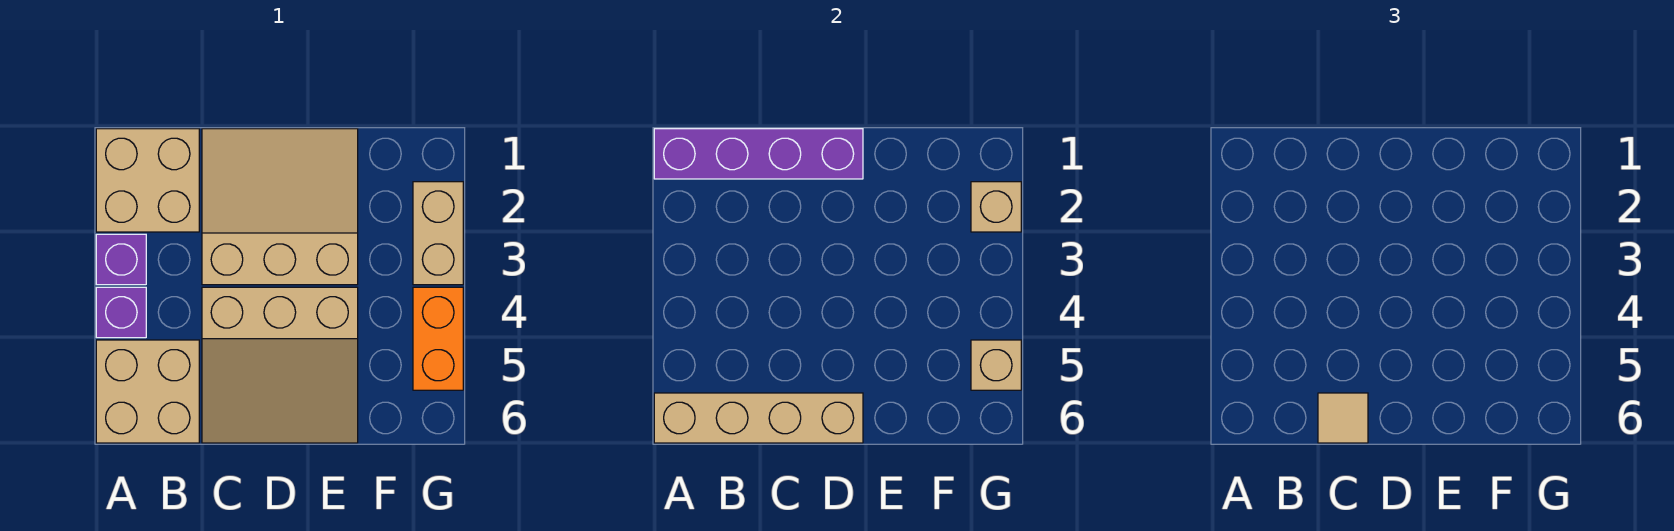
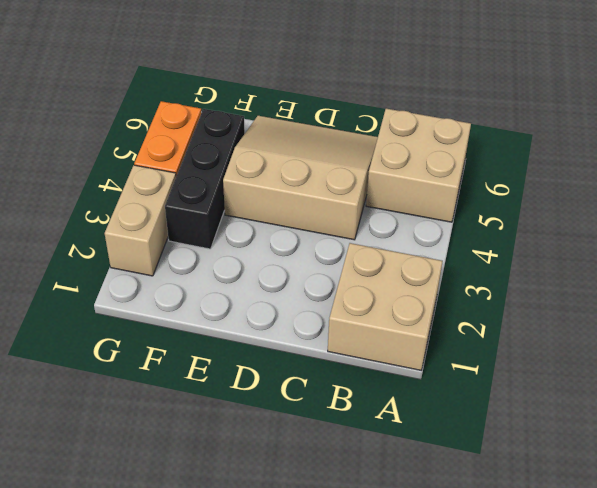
black brick F3:F5 level 1 -> none
none -> purple brick A3 level 1
none -> purple brick A4 level 1
none -> tan slope C1:E3 level 1 top 3

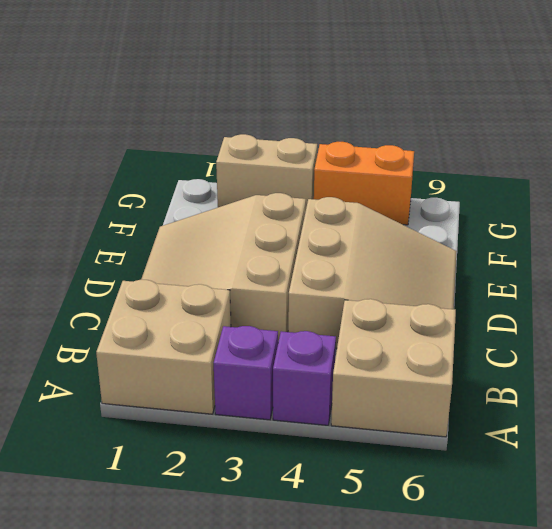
none -> purple brick A1:D1 level 2
none -> tan brick A6:D6 level 2
none -> tan brick G2 level 2

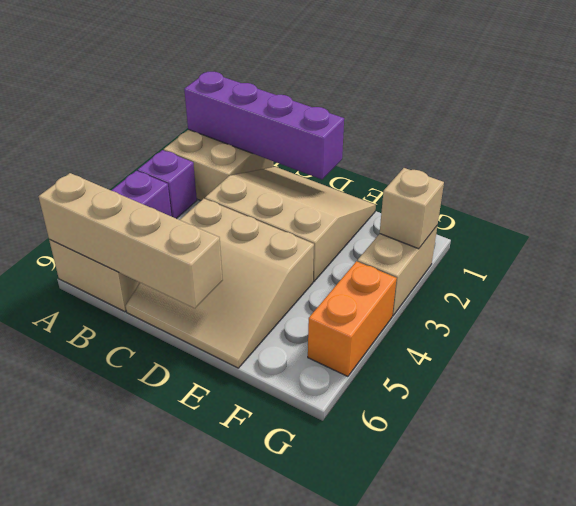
none -> tan brick G5 level 2
none -> tan tile C6 level 3

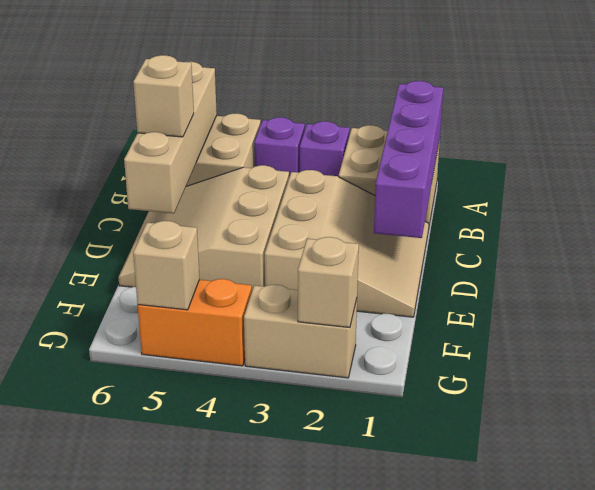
tan brick C6 level 3 -> tan tile C6 level 3

